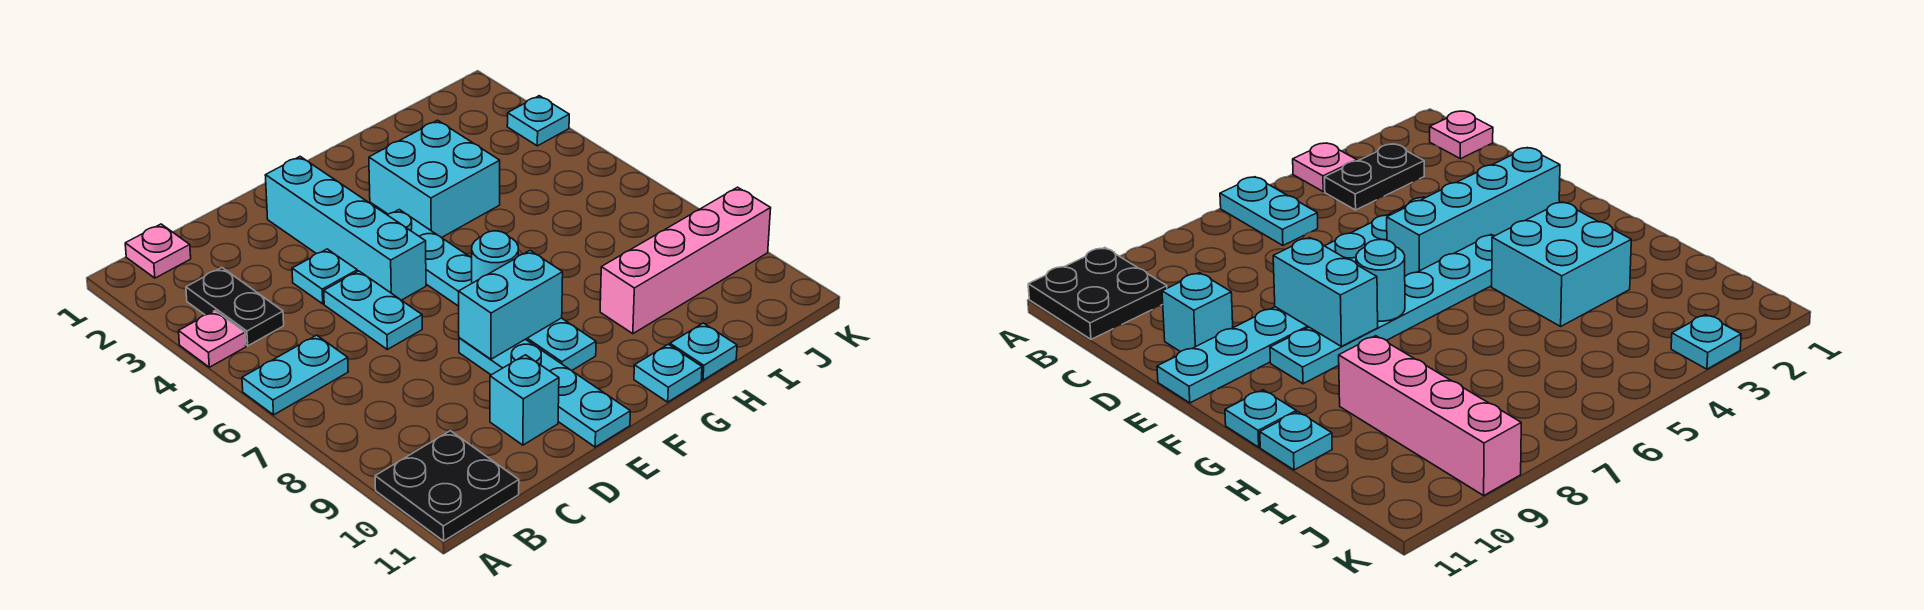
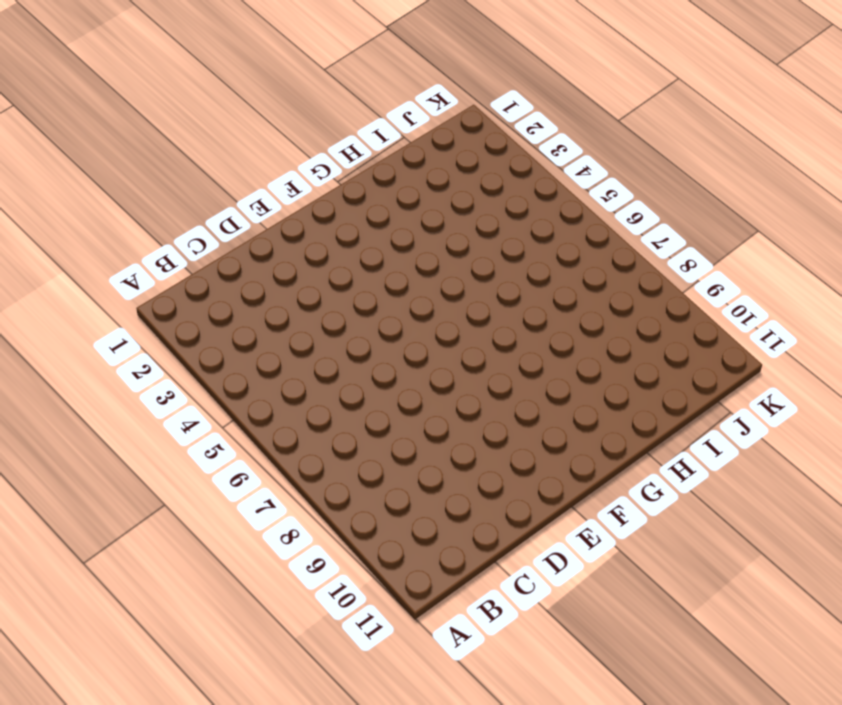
none -> pink plate A4 level 1
none -> cyan plate A6:B6 level 1
none -> black plate A10:B11 level 1

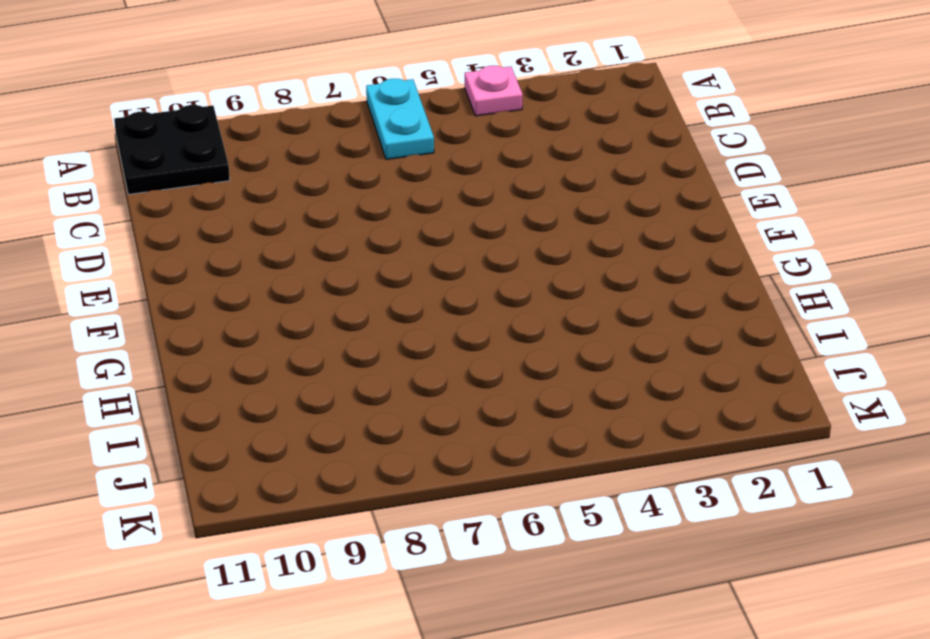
none -> pink plate B1 level 1
none -> black plate B3:B4 level 1
none -> cyan plate D4 level 1

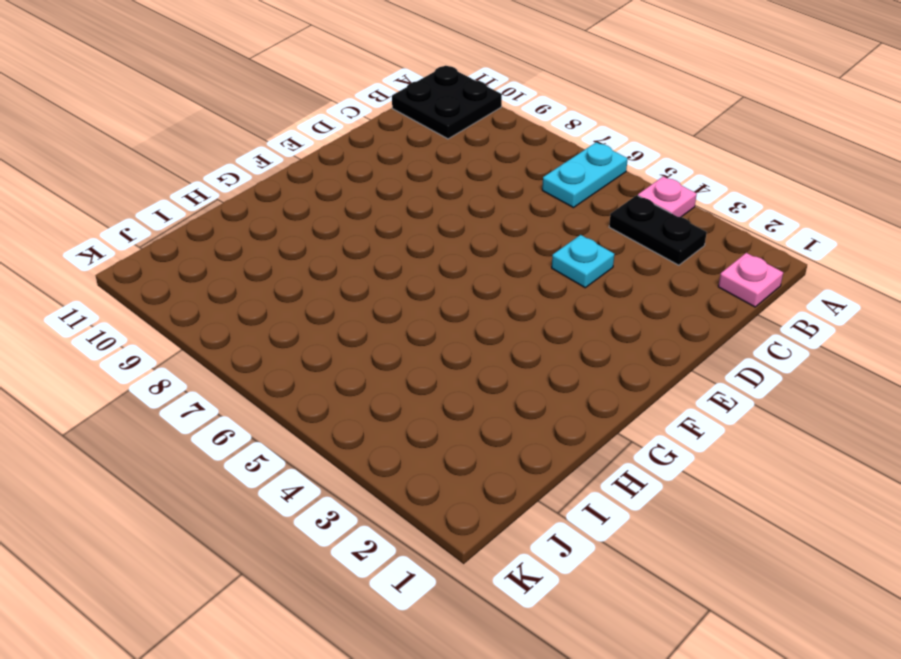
none -> cyan plate D5:D6 level 1
none -> cyan brick D10 level 1
none -> cyan brick E2:E5 level 1

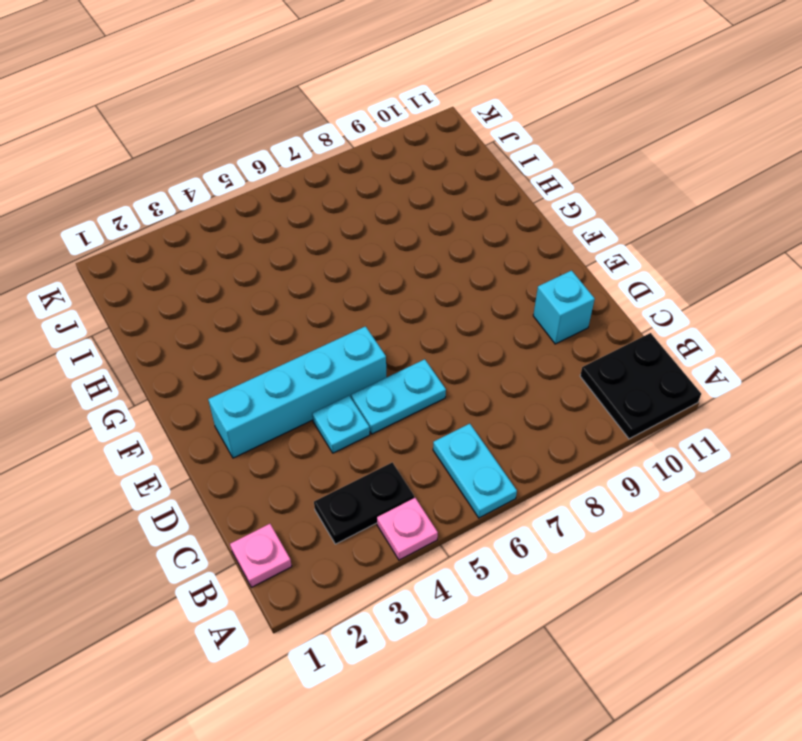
none -> cyan plate E8:E11 level 1
none -> cyan plate F4:F9 level 1
none -> cyan brick G3:H4 level 1

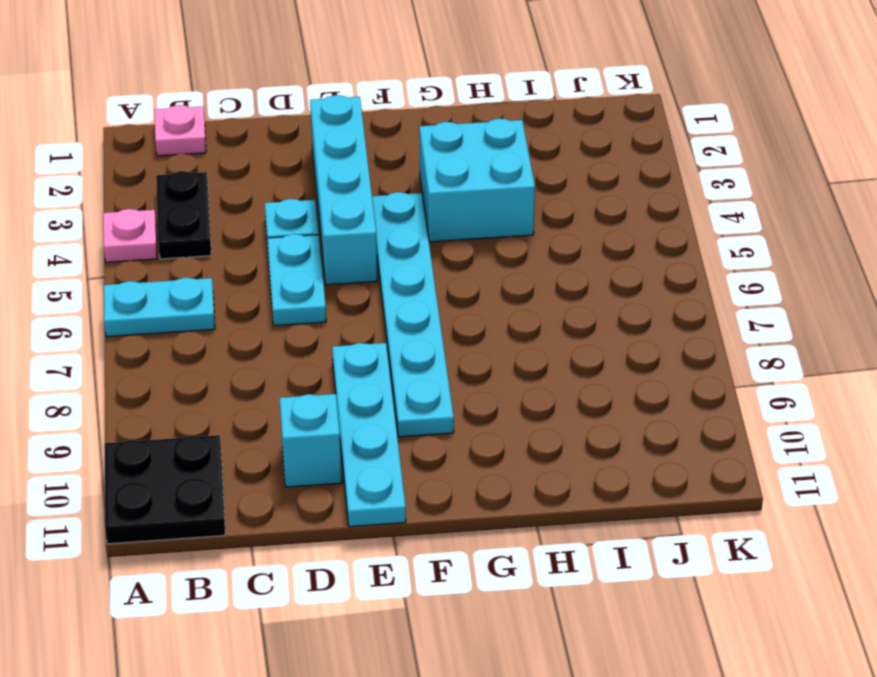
none -> cyan plate G11 level 1
none -> pink brick H9:K9 level 1
none -> cyan plate H11 level 1

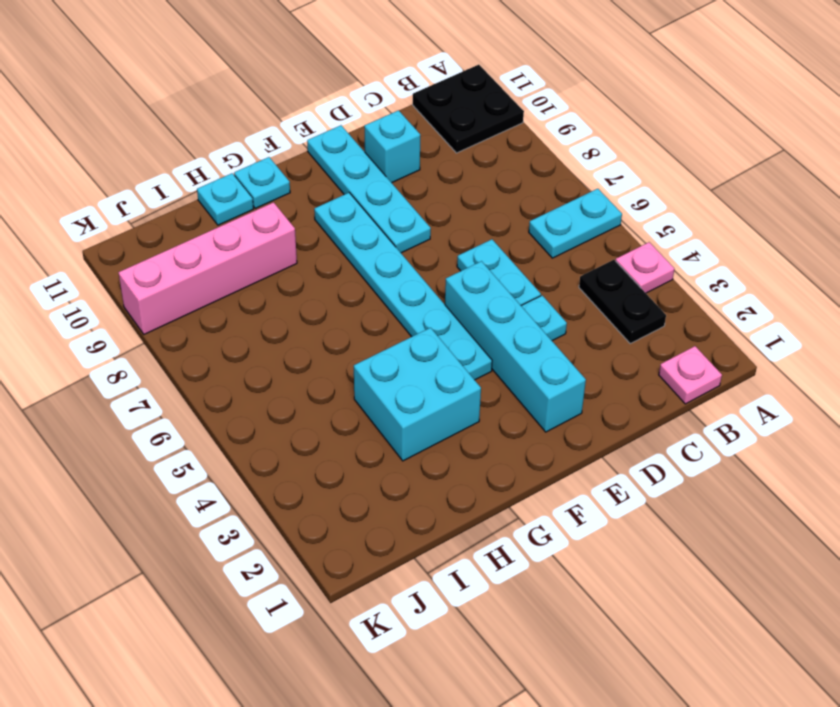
none -> cyan plate K3 level 1
none -> cyan brick E8:F8 level 2
none -> cyan round brick F7 level 2

